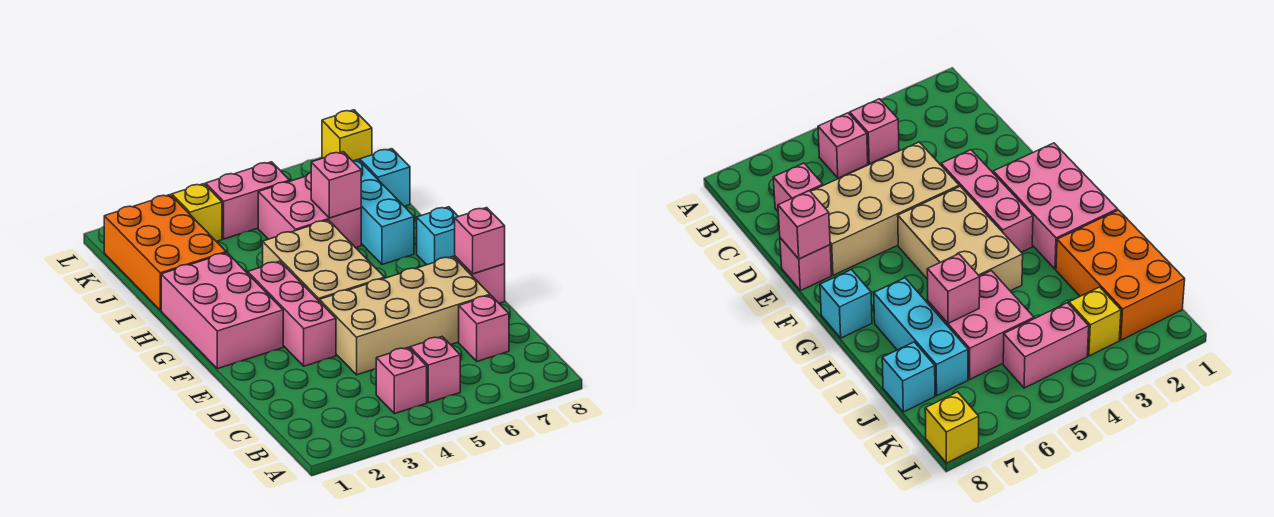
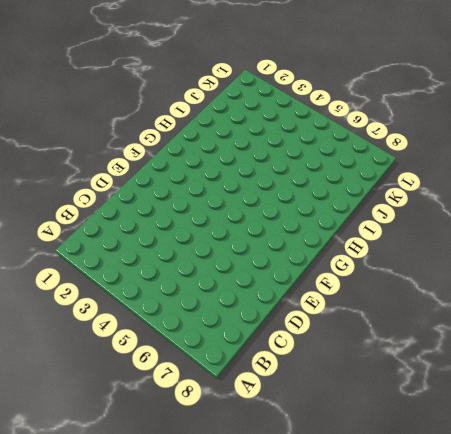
none -> pink brick B4 level 1
none -> pink brick B5 level 1
none -> pink brick C7 level 1

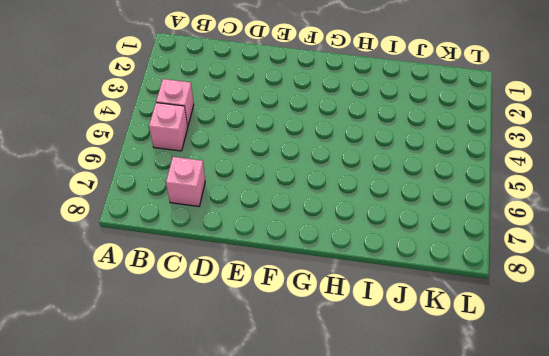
none -> tan brick D4:E7 level 1
none -> pink brick E3:G3 level 1
none -> pink brick E8 level 1

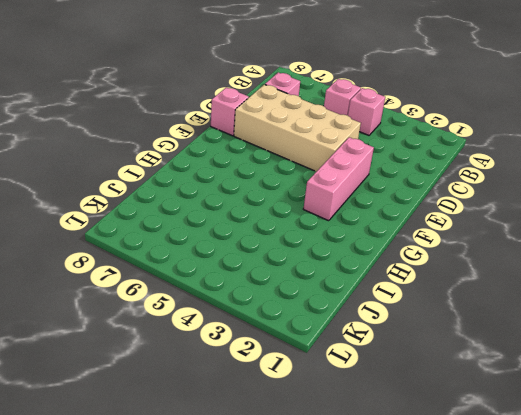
none -> pink brick F1:H2 level 1
none -> tan brick F4:H5 level 1
none -> cyan brick G8 level 1

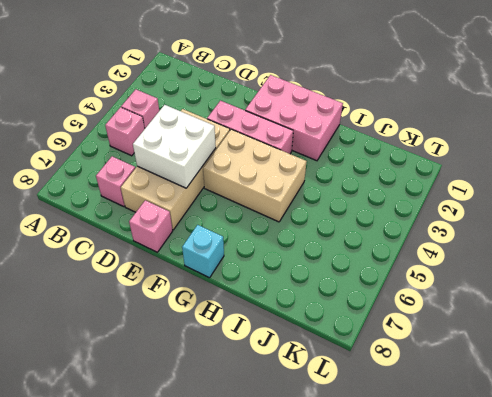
white brick D5:E6 level 2 -> none
none -> cyan brick H7:J7 level 1
none -> orange brick I1:K2 level 1
none -> pink brick I5:J6 level 1

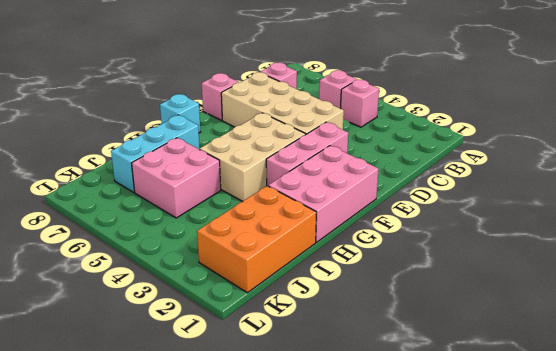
none -> cyan brick J8 level 1
none -> yellow brick K3 level 1
none -> pink brick K4:K5 level 1

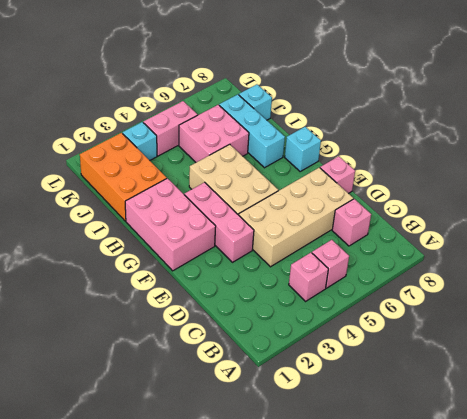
cyan brick K3 level 1 -> yellow brick K3 level 1
none -> yellow brick L8 level 1
none -> pink brick E8 level 2
none -> pink brick I6 level 2

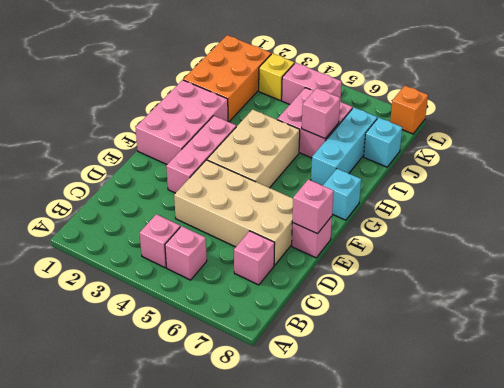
orange brick L8 level 1 -> yellow brick L8 level 1

